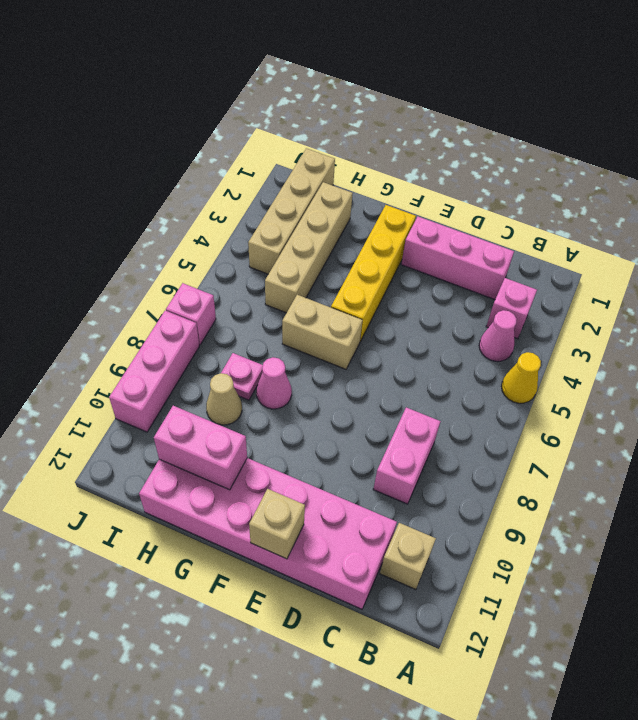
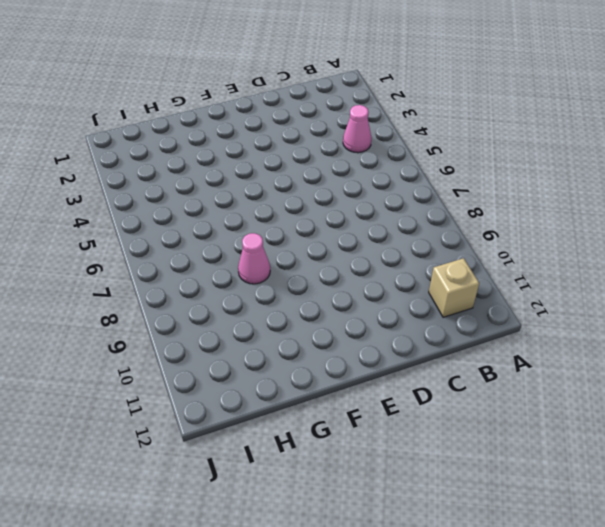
none -> yellow cone A5 level 1
none -> pink brick B3 level 1
none -> pink brick C2:E2 level 1

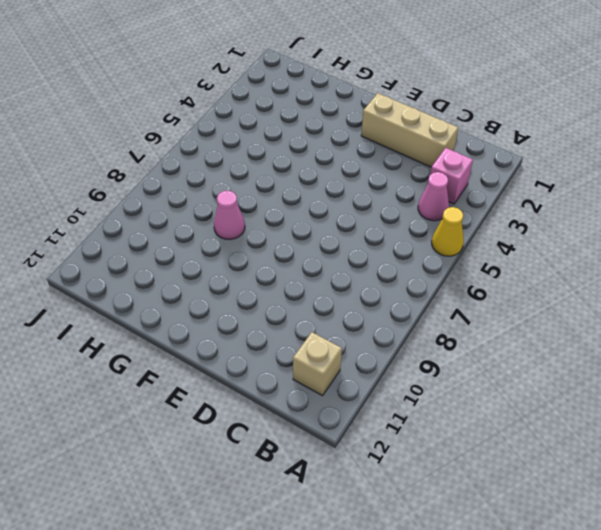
tan brick C2:E2 level 1 -> pink brick C2:E2 level 1
none -> pink brick C8:C9 level 1
none -> pink brick C11:H12 level 1
none -> yellow brick F2:F5 level 1

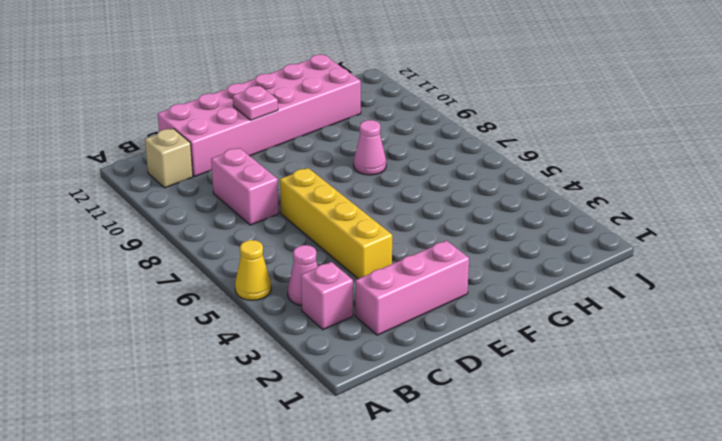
yellow brick D4:D7 level 1 -> yellow brick F2:F5 level 1
pink plate E11 level 2 -> pink plate H8 level 1
none -> tan brick F6:G6 level 1
none -> tan brick H2:H5 level 1
none -> tan cone H9 level 1

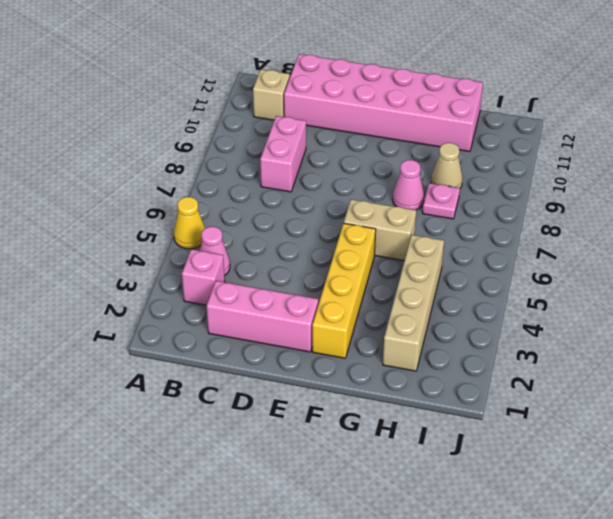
none -> tan brick I1:I4 level 1
none -> pink brick J7 level 1
none -> pink brick J8:J10 level 1

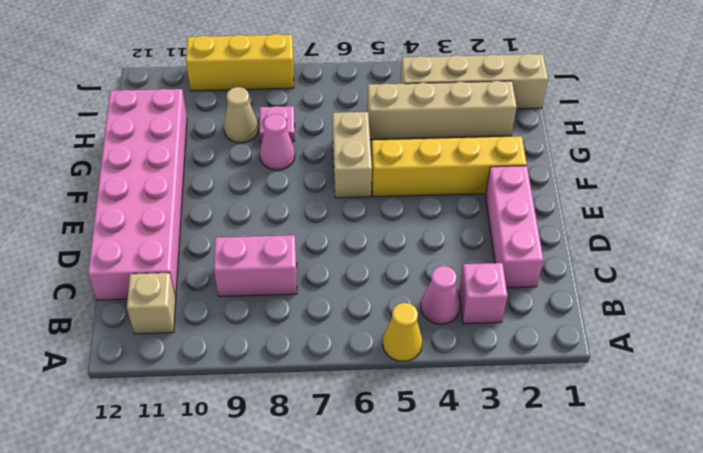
yellow brick J8:J10 level 1 -> pink brick J8:J10 level 1
none -> pink brick J7 level 1
none -> tan brick E12 level 2
none -> pink brick G11:H11 level 2

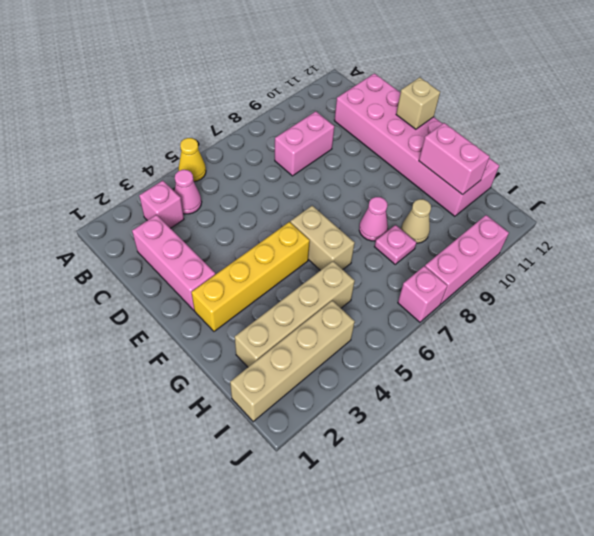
none -> tan brick B11 level 1

